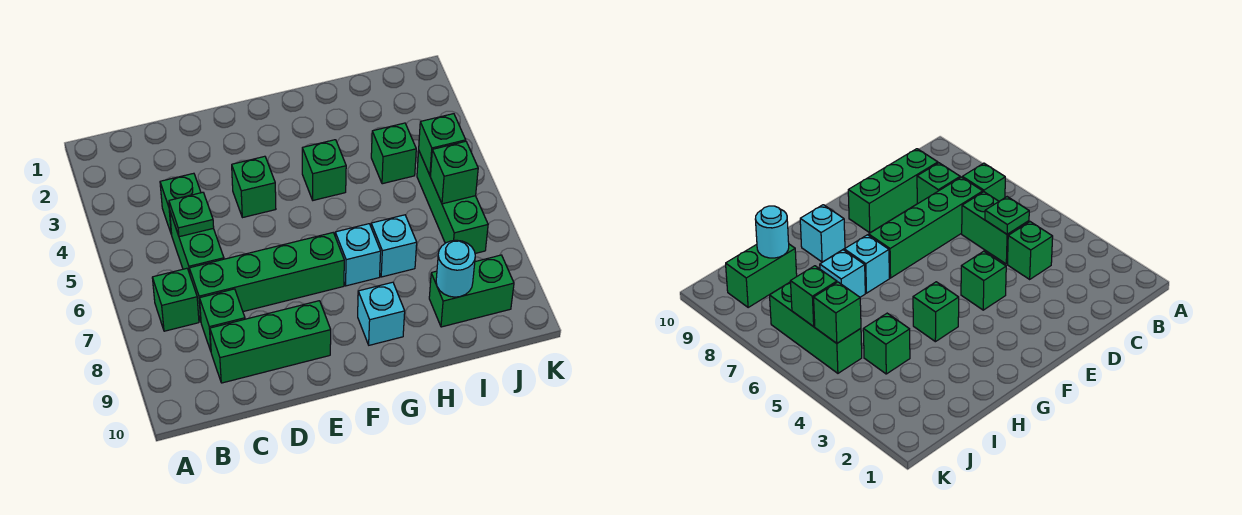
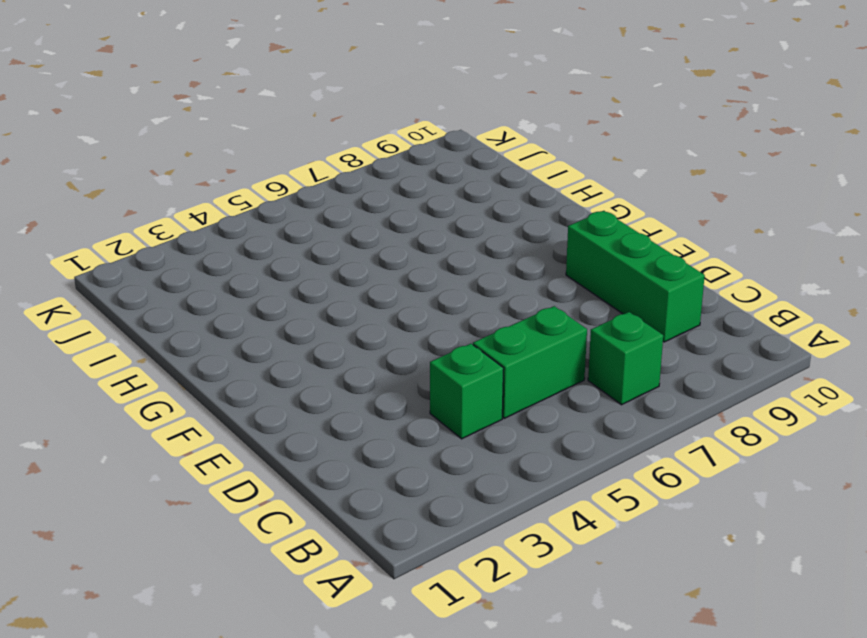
none -> green brick C7:F7 level 1
none -> green brick C8 level 1
none -> green brick E4 level 1

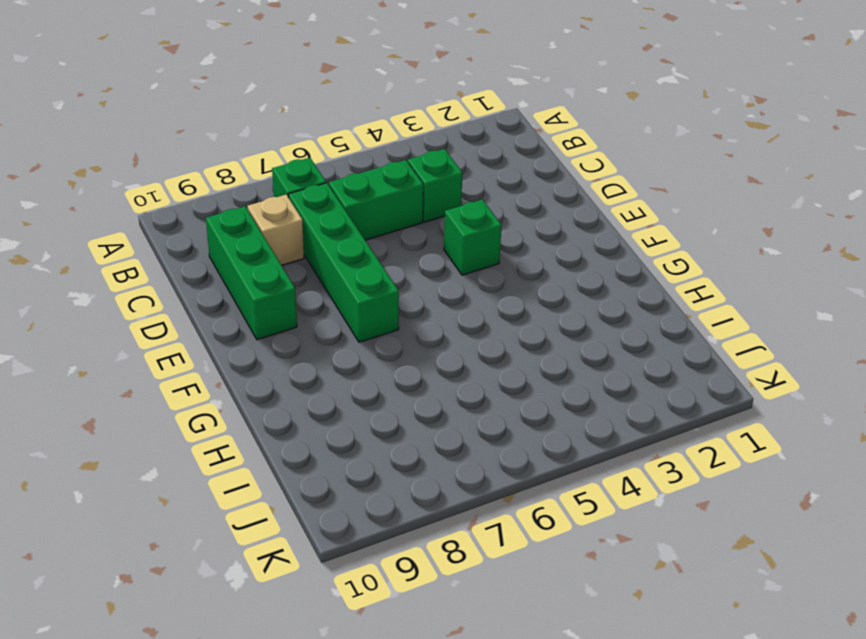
tan brick C8 level 1 -> green brick C8 level 1
none -> green brick G4 level 1
none -> cyan brick G7 level 1
none -> cyan brick G9 level 1

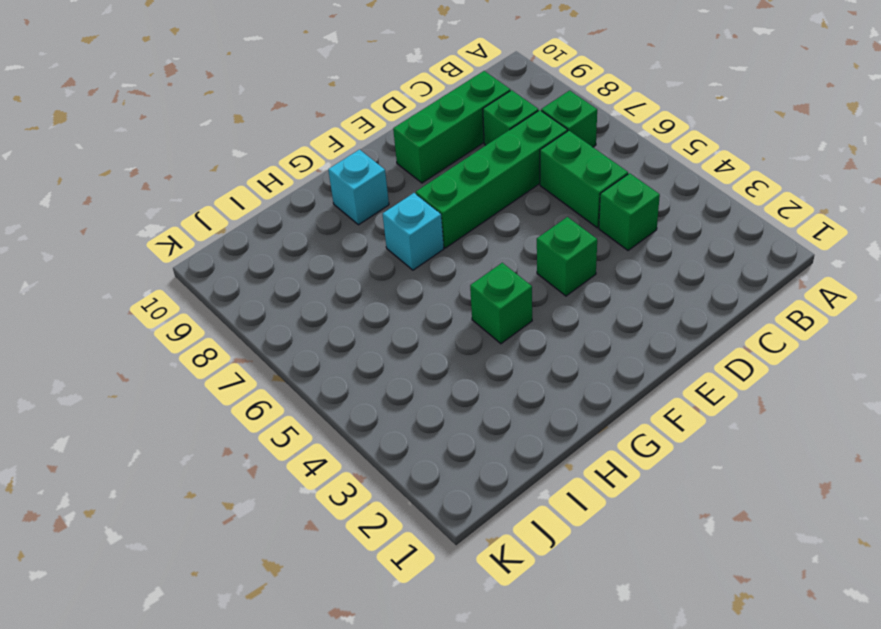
none -> cyan brick H7 level 1
none -> green brick I4 level 1
none -> green brick I9:J9 level 1

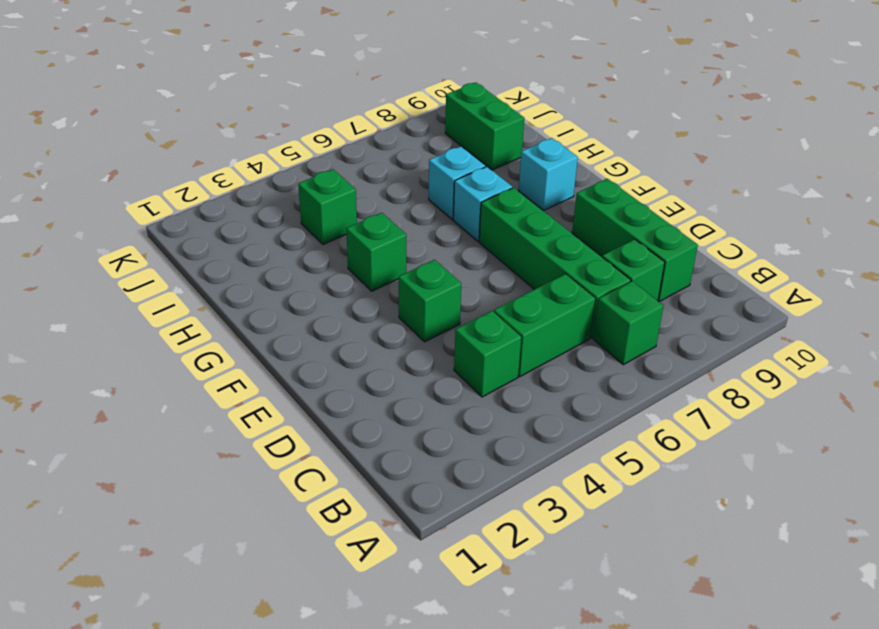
none -> green brick J5:J7 level 1
none -> green plate C5 level 2
none -> cyan round brick I9 level 2

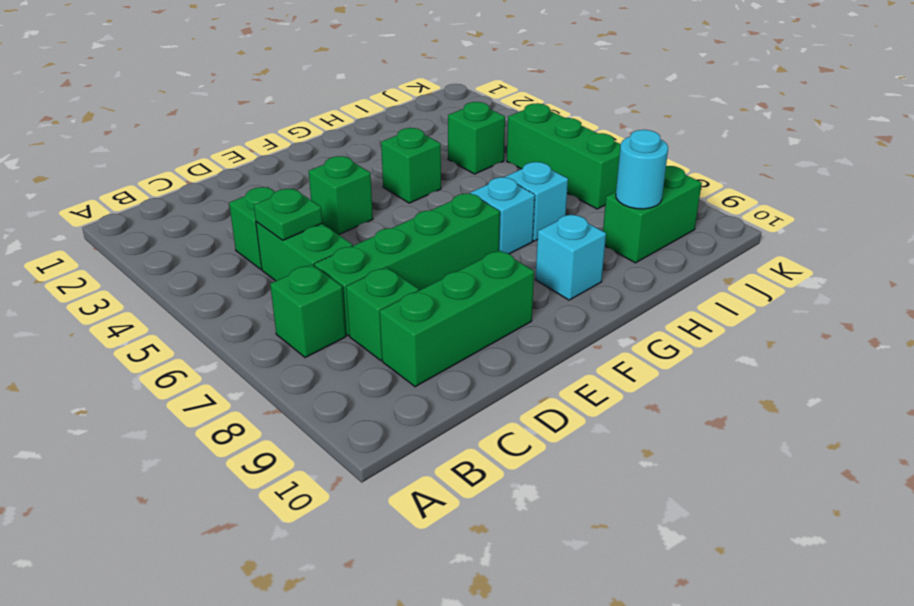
none -> green brick J5 level 2
none -> green brick J6 level 2

